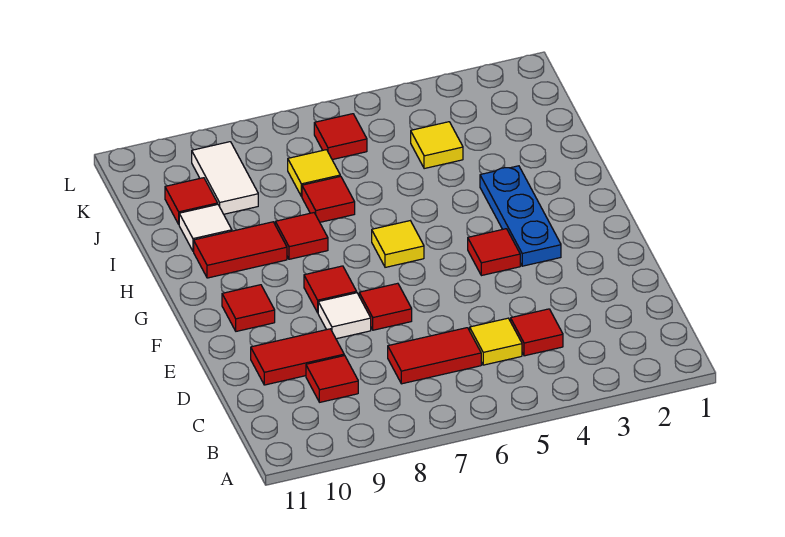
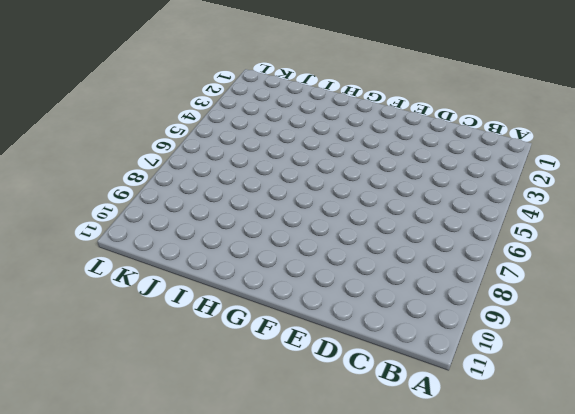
none -> red tile C4 level 1
none -> yellow tile C5 level 1
none -> red tile C6:C7 level 1

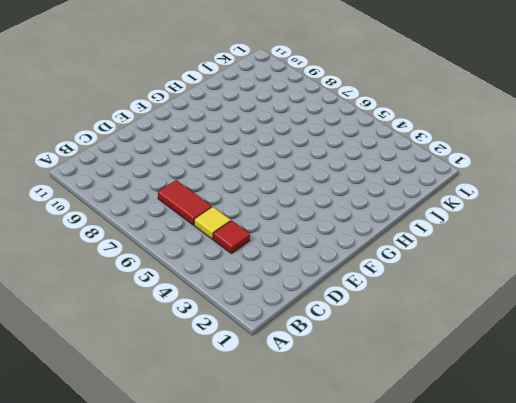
none -> red tile C9 level 1
none -> red tile D9:D10 level 1
none -> red tile E7 level 1

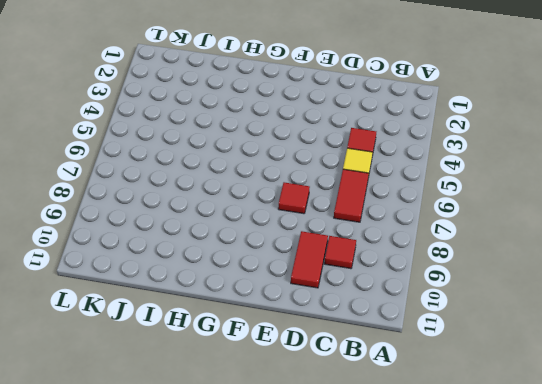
none -> white tile E8 level 1
none -> blue plate F3:H3 level 1
none -> red tile F4 level 1

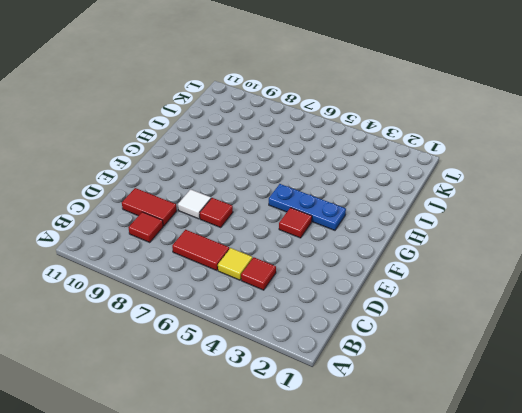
blue plate G3:G5 level 1 -> blue plate F3:H3 level 1
none -> red tile F8 level 1
none -> red tile F10 level 1
none -> yellow tile G6 level 1

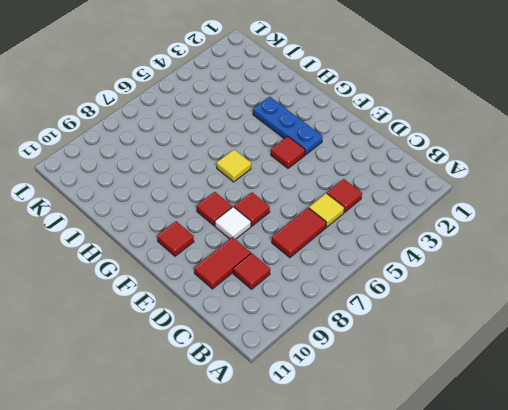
none -> red tile H8 level 1
none -> red tile H9:H10 level 1
none -> red tile I7 level 1

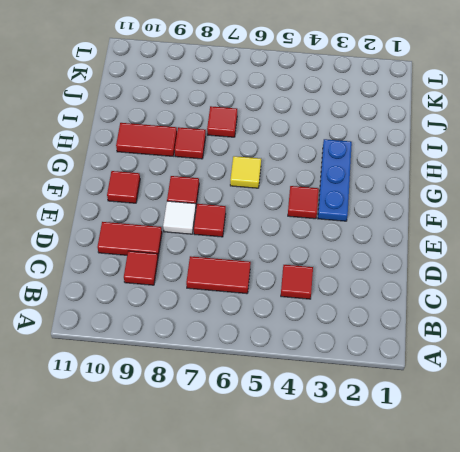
none -> yellow tile C5 level 1
none -> white tile I10 level 1
none -> yellow tile J4 level 1

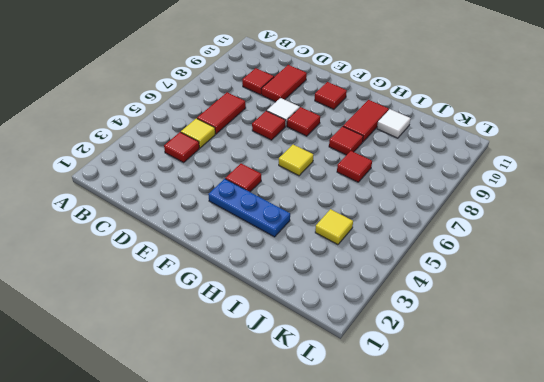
none -> yellow tile J7 level 1
none -> white tile J9:K9 level 1
none -> red tile J10 level 1

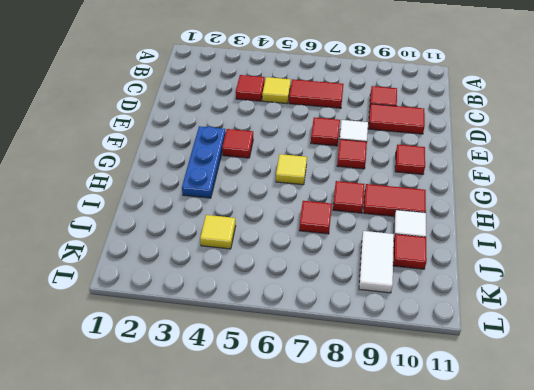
none -> yellow tile J7 level 1
none -> red tile K6 level 1

